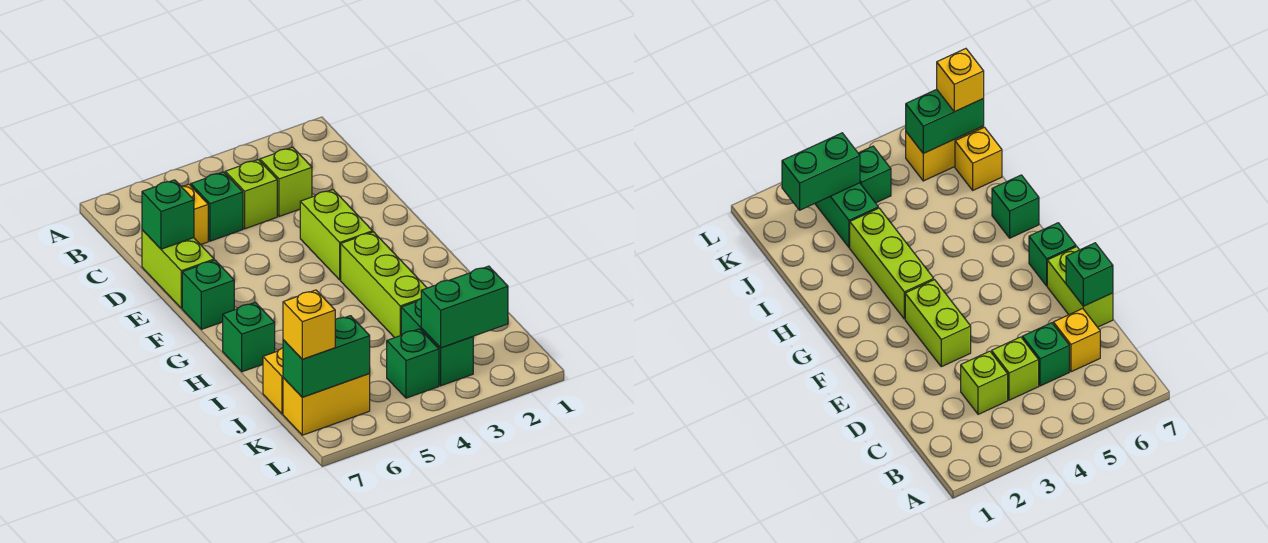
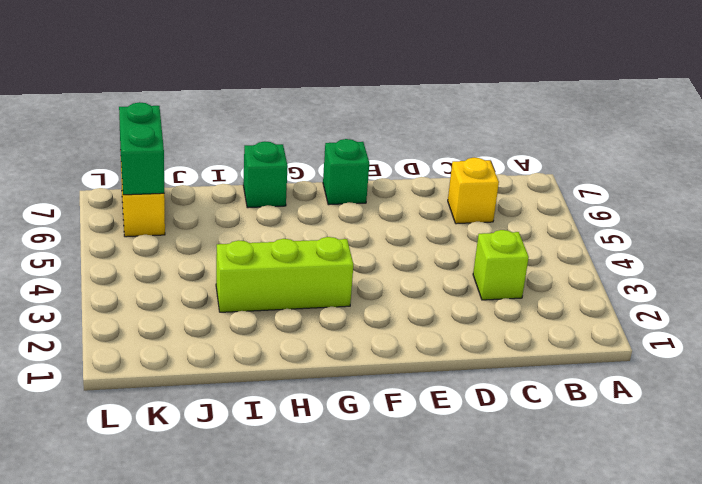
none -> lime brick C4 level 1
none -> green brick C5 level 1
none -> lime brick D7:E7 level 1

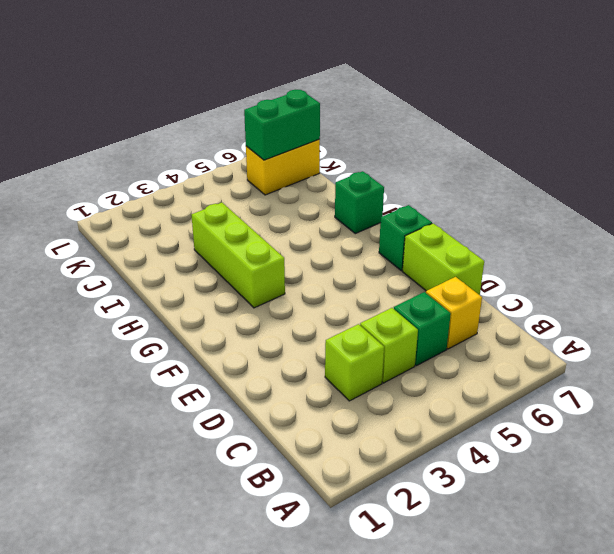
none -> lime brick E3:F3 level 1
none -> green brick J3:K3 level 1
none -> yellow brick J7 level 1

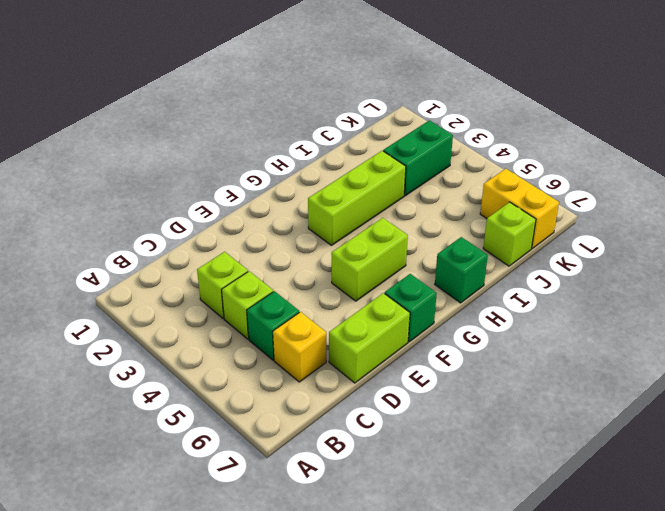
lime brick F5:G5 level 1 -> lime brick E3:F3 level 1
lime brick J7 level 1 -> yellow brick J7 level 1
none -> green brick K4 level 1
none -> green brick D7 level 2
none -> green brick K2:K3 level 2

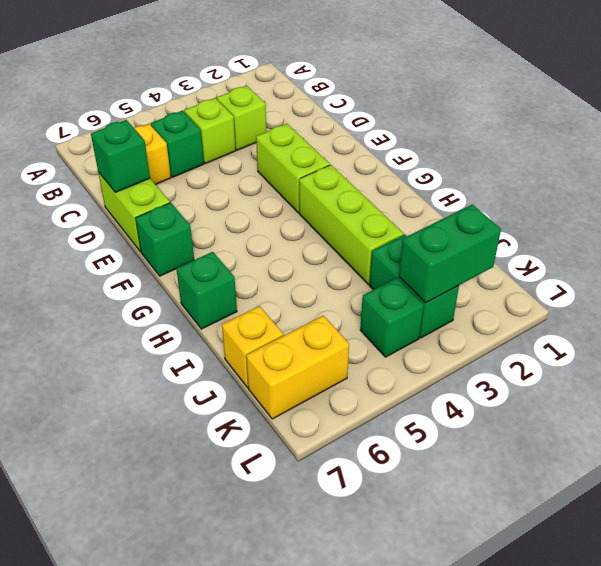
none -> green brick K6:K7 level 2
none -> yellow brick K7 level 3

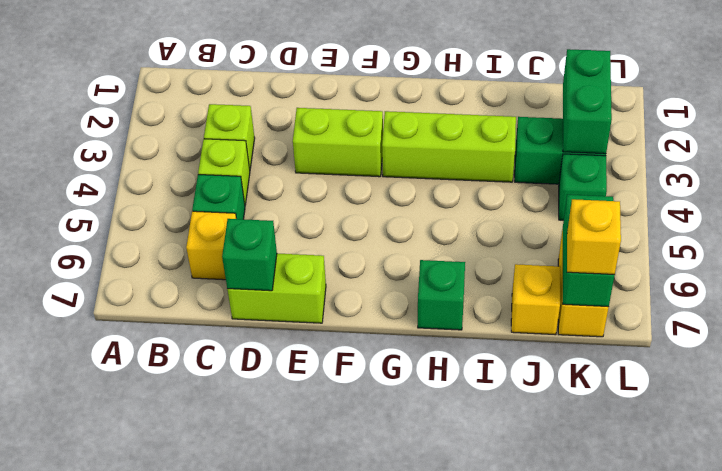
none -> green brick F7 level 1

